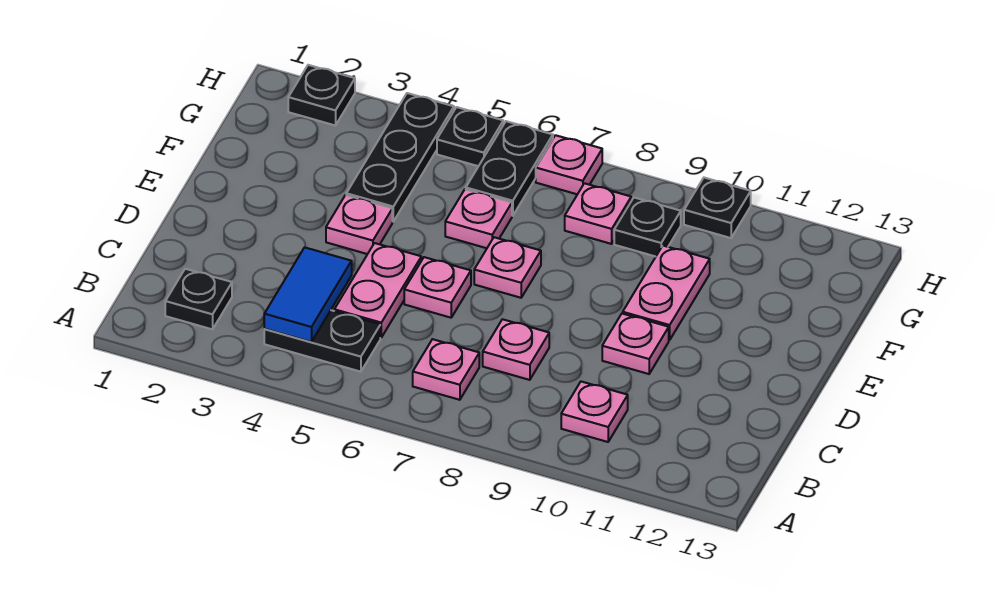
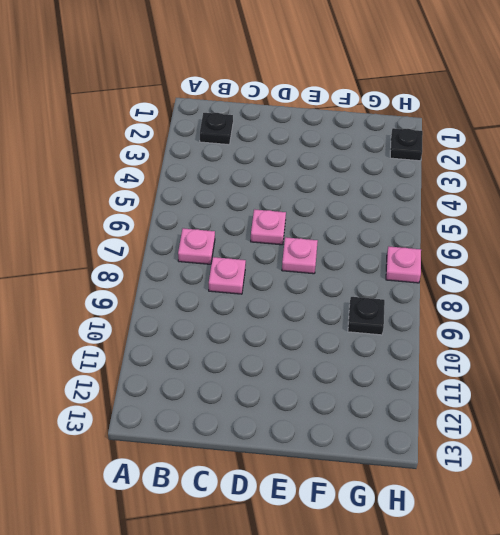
none -> black plate B4:B5 level 1
none -> pink plate B10 level 1
none -> pink plate C5:D5 level 1

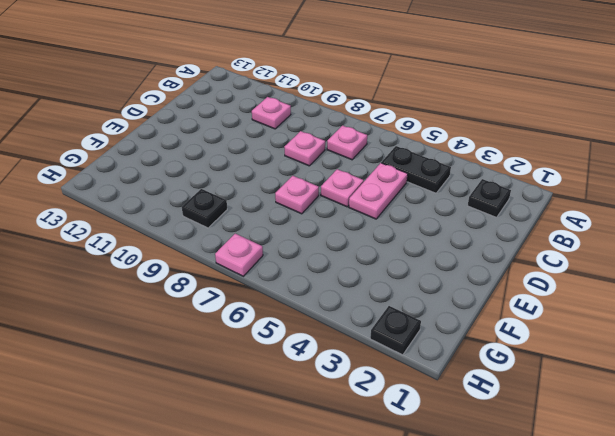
none -> pink plate D10 level 1
none -> pink plate E4 level 1
none -> pink plate E10:F10 level 1

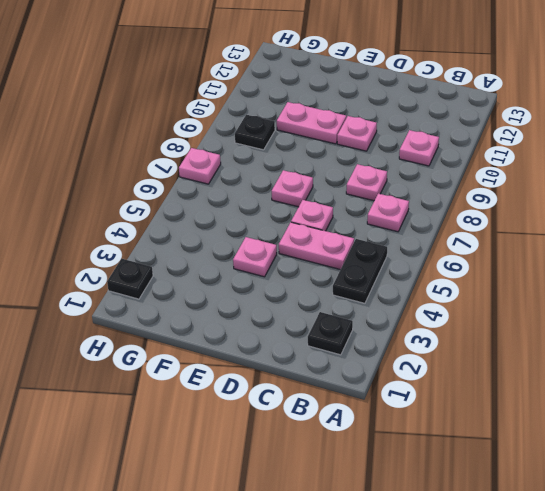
none -> black plate F4:H4 level 1
none -> pink plate F6 level 1
none -> black plate G6:H6 level 1

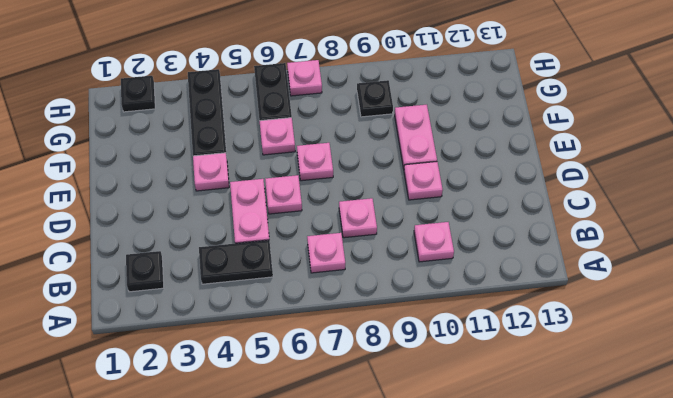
none -> pink plate G8 level 1
none -> black plate H5 level 1
none -> black plate H10 level 1

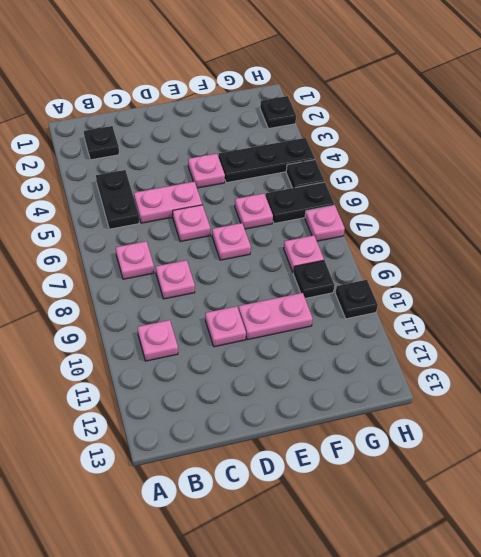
none -> blue tile B4:C4 level 2

